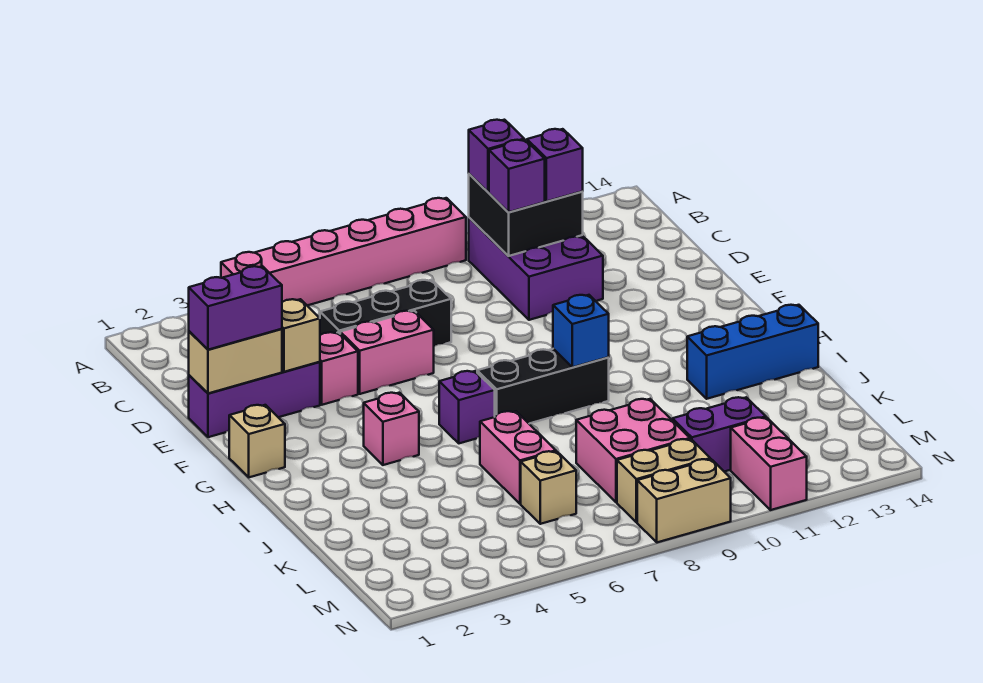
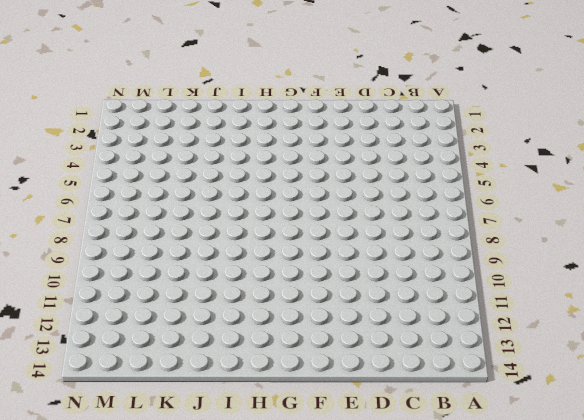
none -> pink brick A4:A9 level 1
none -> purple brick B10:D11 level 1
none -> black brick D5:D7 level 1

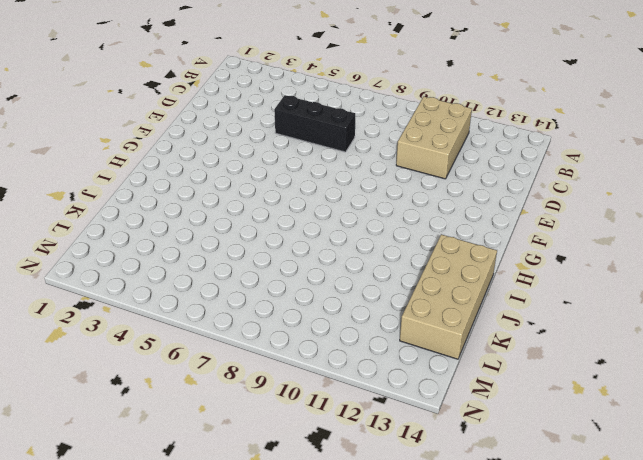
tan brick B10:D11 level 1 -> purple brick B10:D11 level 1
tan brick I13:L14 level 1 -> blue brick I12:I14 level 1
none -> pink brick A4:A9 level 1
none -> purple brick E1:E3 level 1
none -> pink brick E4 level 1

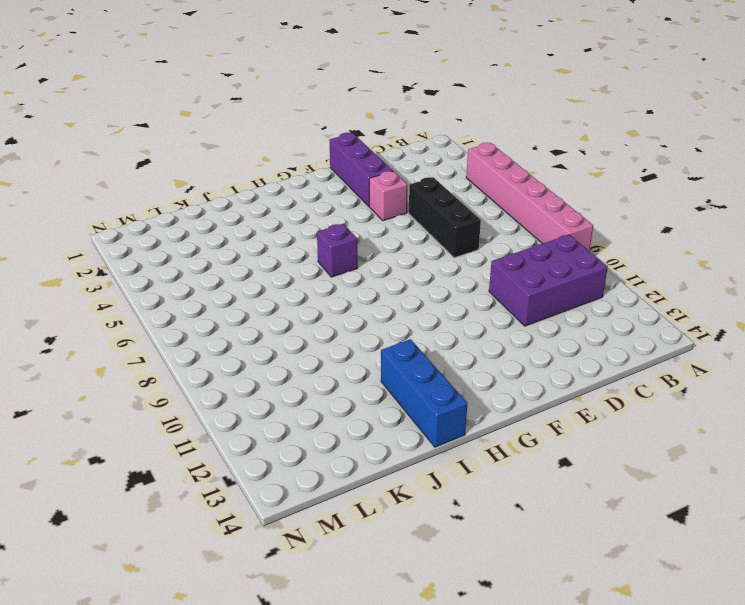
none -> pink brick E5:E6 level 1
none -> tan brick G1 level 1
none -> pink brick H4 level 1

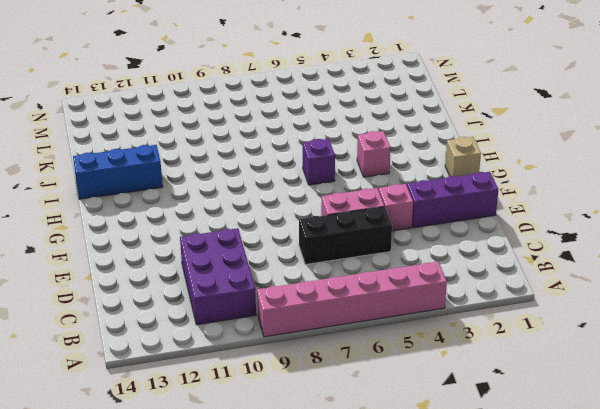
none -> black brick H7:H9 level 1
none -> pink brick J6:K6 level 1
none -> pink brick K8:L9 level 1

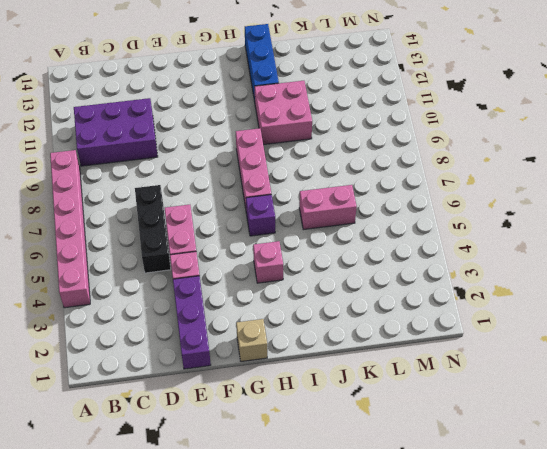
pink brick H7:H9 level 1 -> black brick H7:H9 level 1
pink brick I10:J11 level 1 -> pink brick K8:L9 level 1
none -> tan brick L6 level 1
none -> purple brick L10:L11 level 1
none -> tan brick M8:M9 level 1

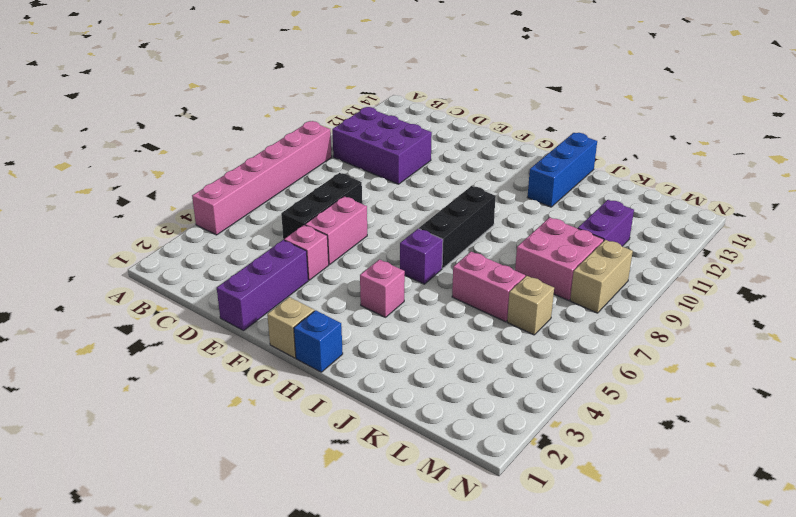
blue brick H1 level 1 -> blue brick H9 level 2
none -> pink brick M11:N11 level 1
none -> tan brick N8:N9 level 1
none -> black brick B10:C11 level 2

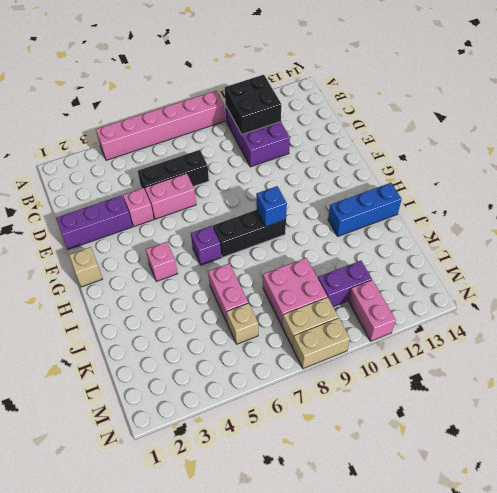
none -> tan brick E1:E2 level 2
none -> tan brick E3 level 2
none -> purple brick B10 level 3

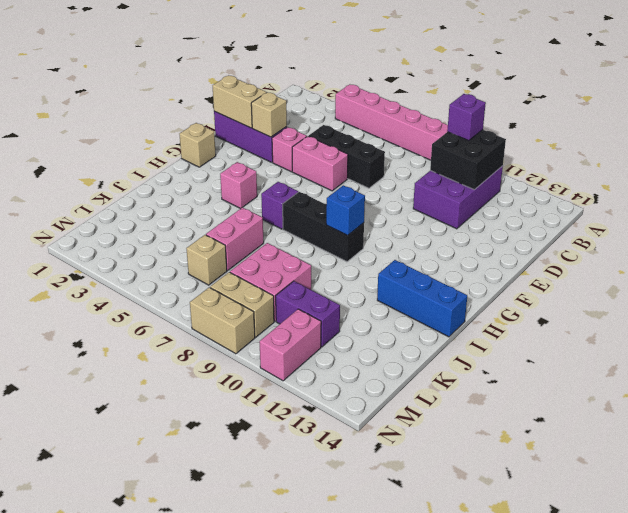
none -> purple brick C10 level 3
none -> purple brick C11 level 3
none -> purple brick E1:E2 level 3

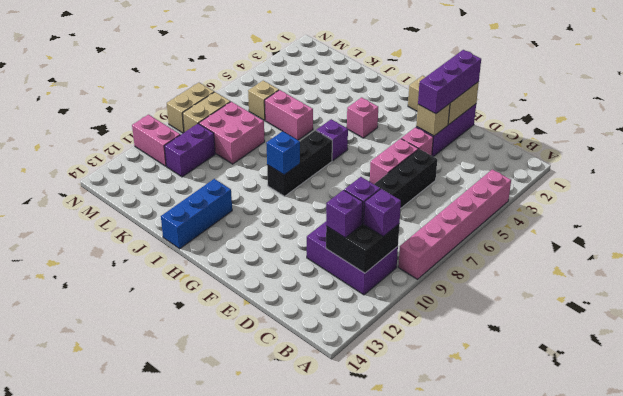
purple brick E1:E3 level 3 -> purple brick E1:E2 level 3

